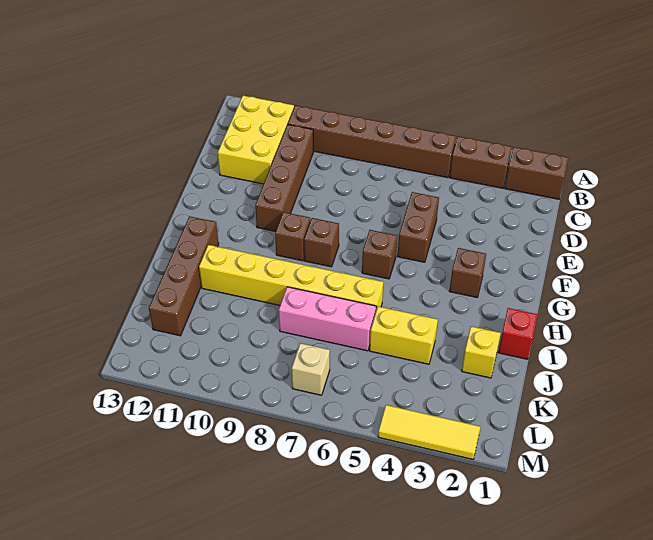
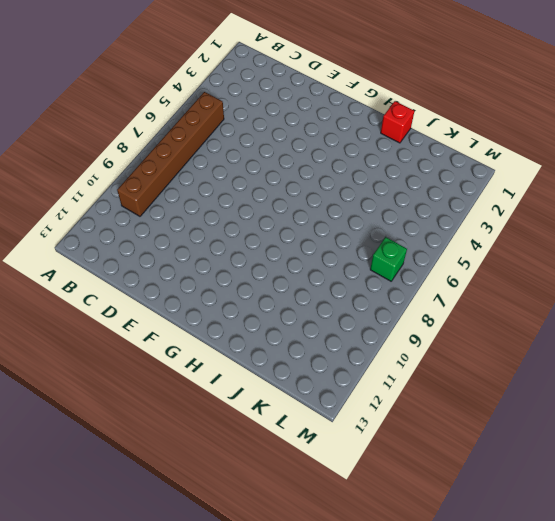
green brick L7 level 1 -> tan brick L7 level 1
none -> brown brick B1:B2 level 1
none -> brown brick B3:B4 level 1
none -> yellow brick B11:D12 level 1

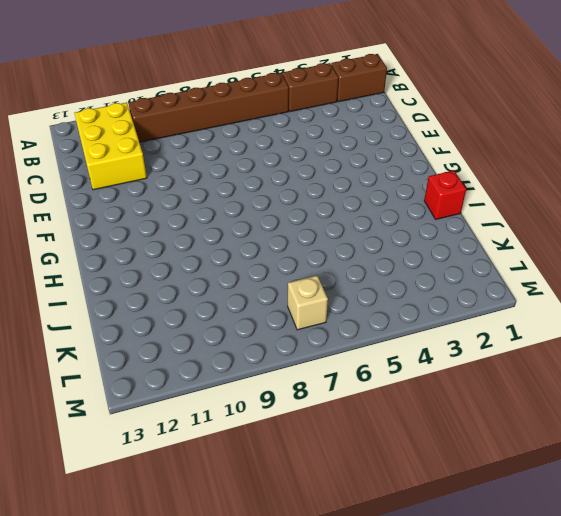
none -> brown brick C10:F10 level 1
none -> brown brick E5:F5 level 1
none -> brown brick G3 level 1

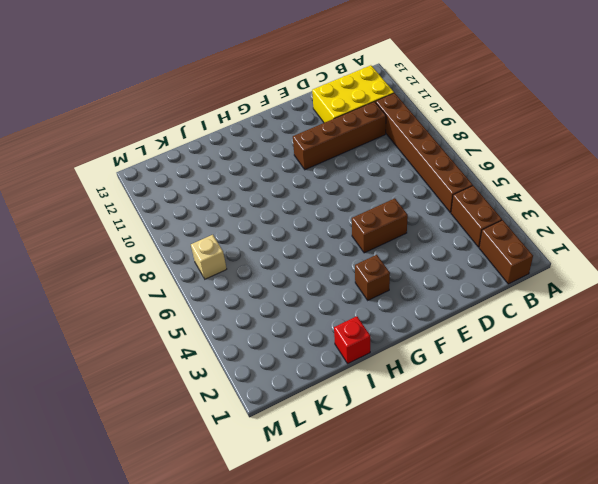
none -> brown brick G6 level 1
none -> brown brick G8 level 1
none -> brown brick G9 level 1

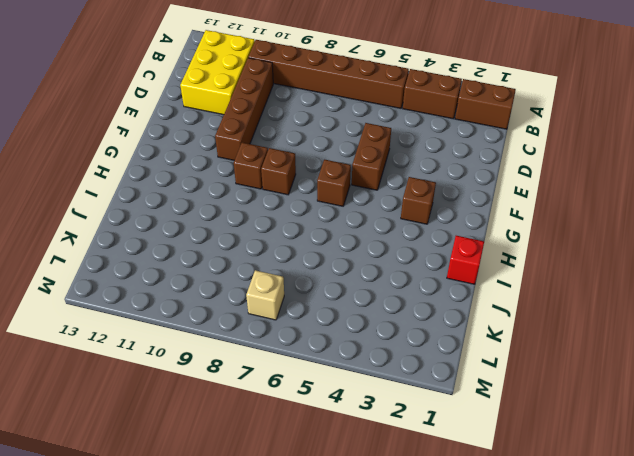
none -> brown brick H12:K12 level 1
none -> yellow brick I6:I11 level 1
none -> yellow brick J2 level 1

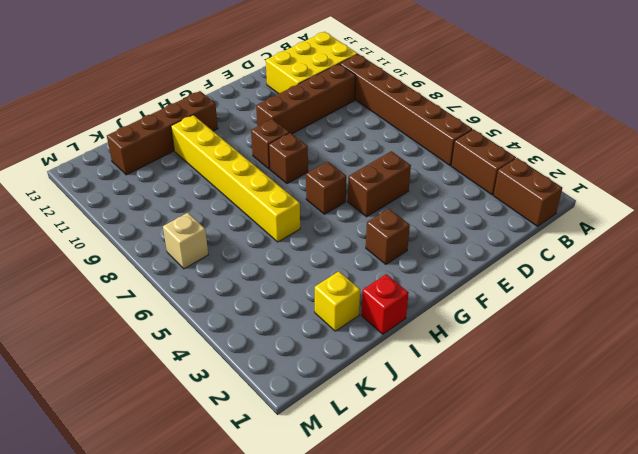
none -> yellow brick J4:J5 level 1
none -> pink brick J6:J8 level 1
none -> yellow tile M2:M4 level 1

